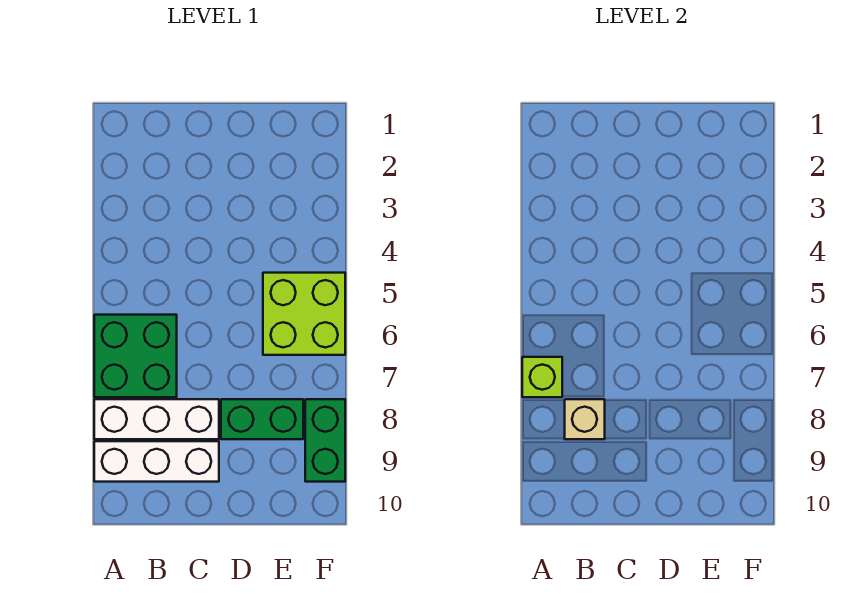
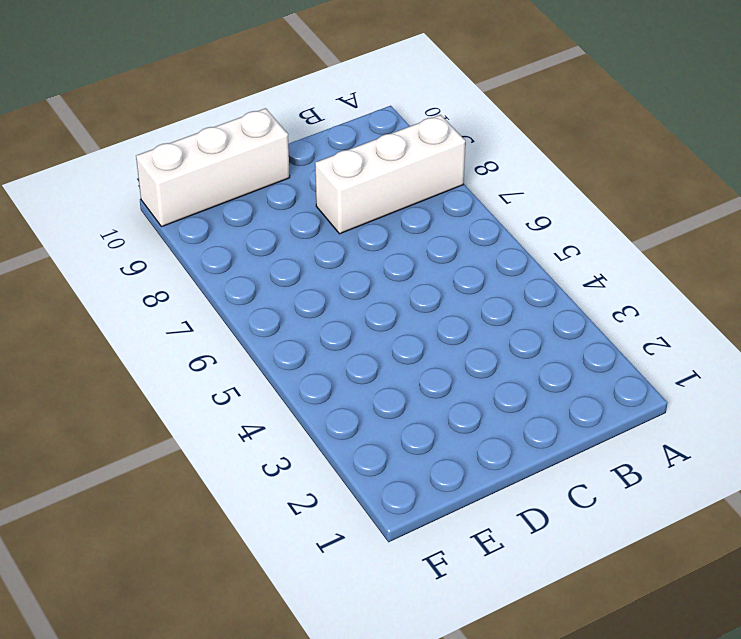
white brick D10:F10 level 1 -> white brick A9:C9 level 1
none -> green brick A6:B7 level 1
none -> green brick D8:E8 level 1

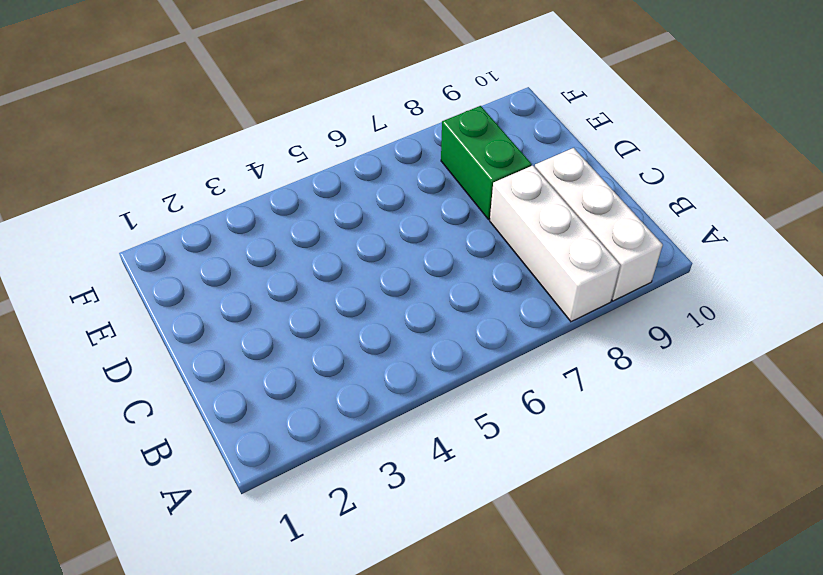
none -> green brick A6:B7 level 1
none -> lime brick E5:F6 level 1

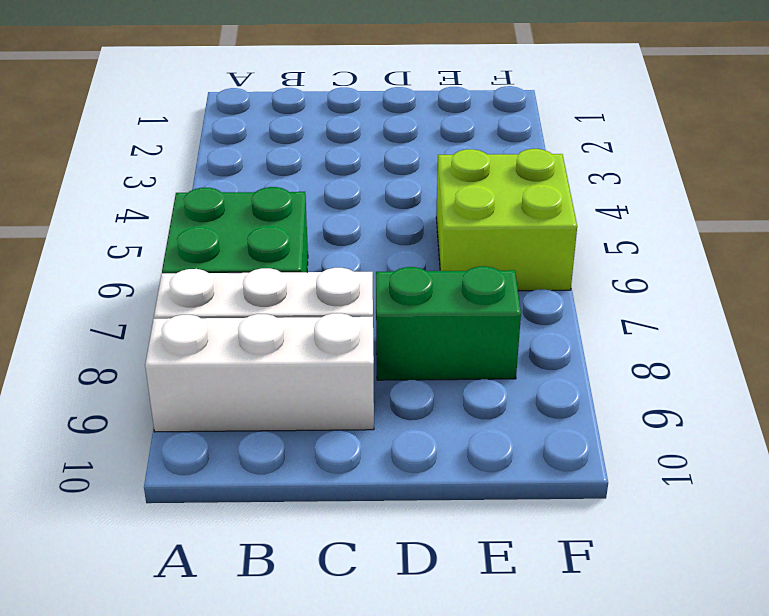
none -> green brick F8:F9 level 1
none -> lime brick A7 level 2

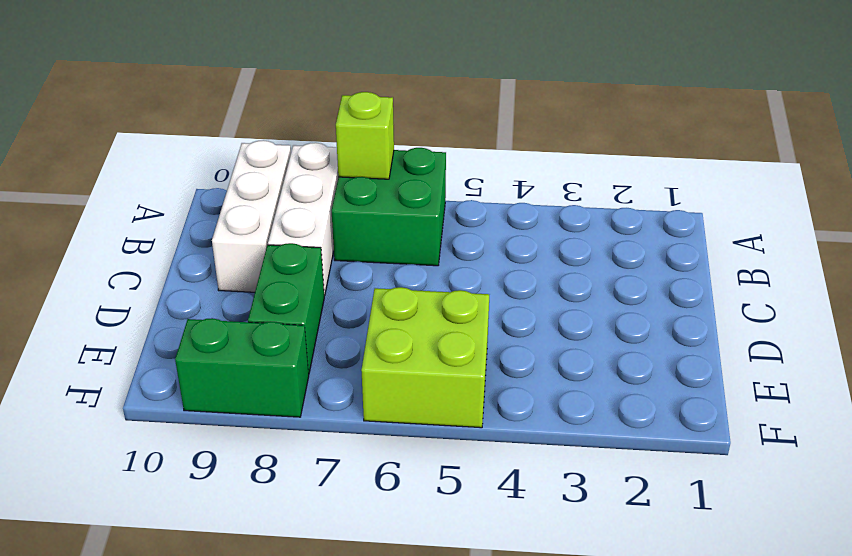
none -> tan brick B8 level 2

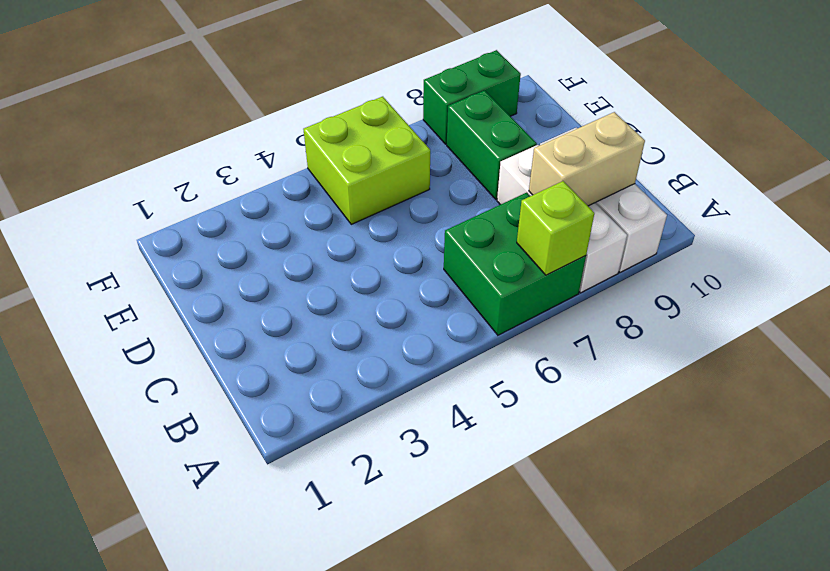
tan brick B8:B9 level 2 -> tan brick B8 level 2

